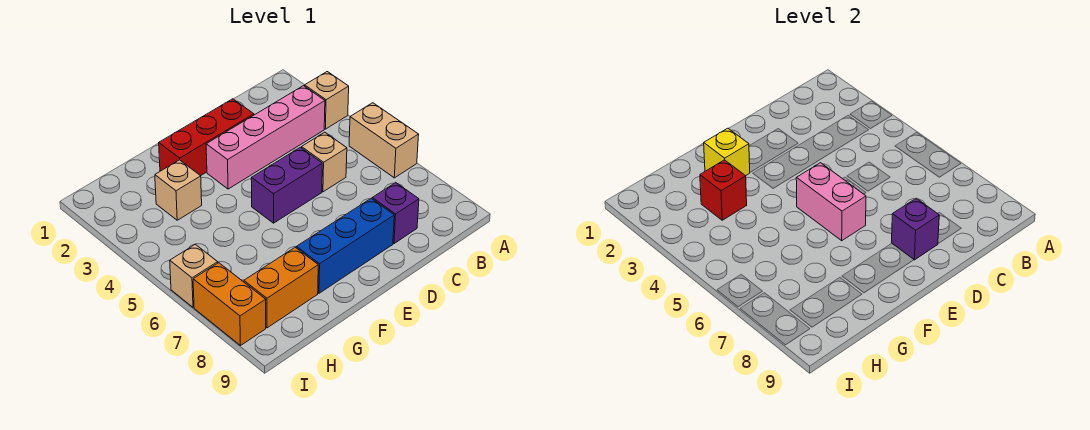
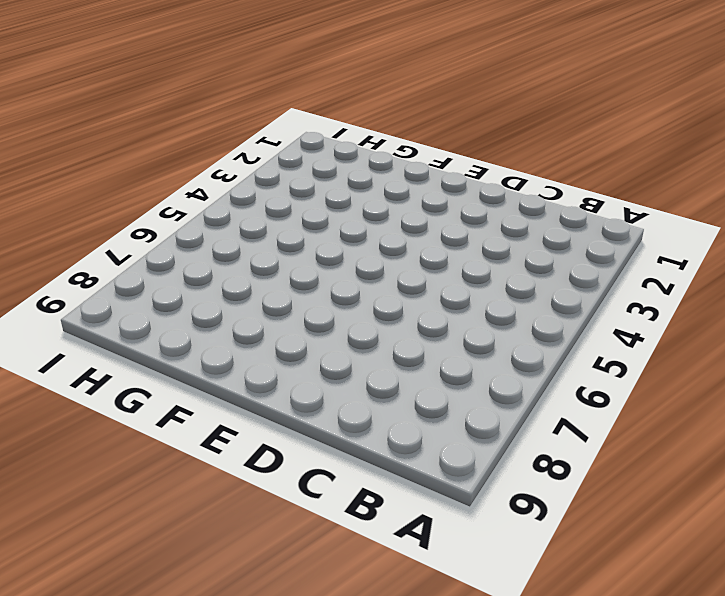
none -> tan brick A3 level 1
none -> tan brick A5:A6 level 1
none -> pink brick B3:E3 level 1

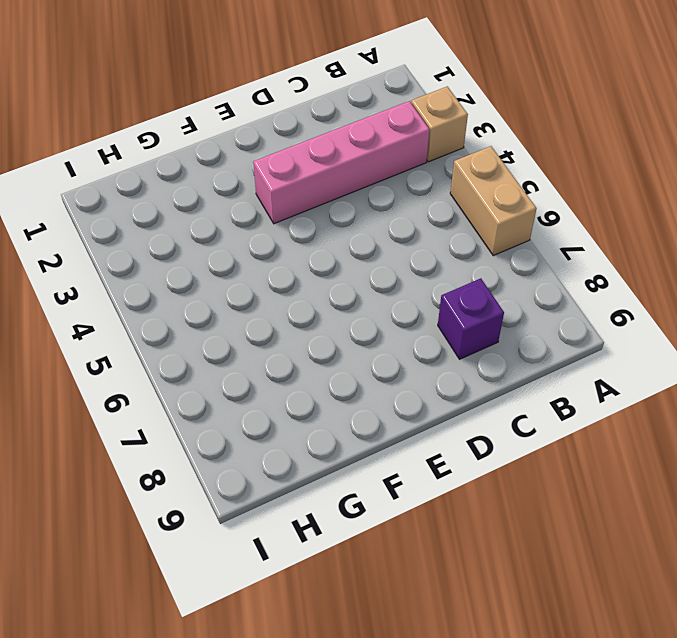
none -> tan brick C5 level 1
none -> red brick D2:F2 level 1
none -> purple brick D5:E5 level 1

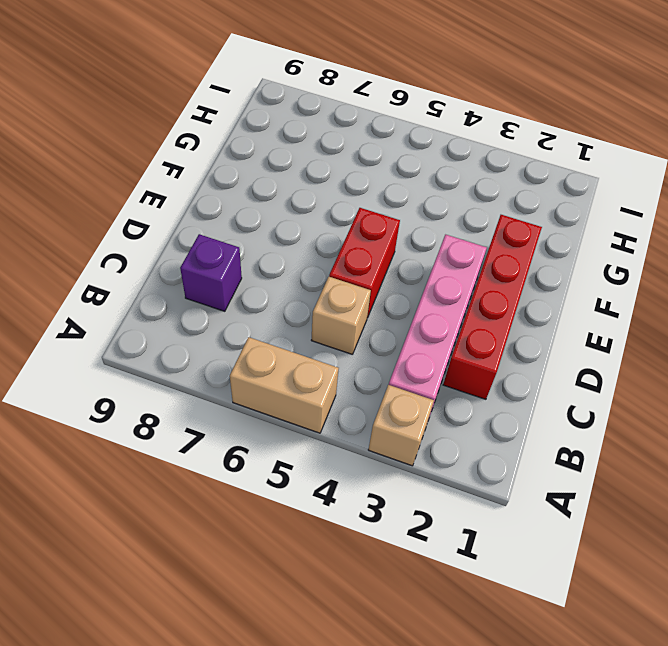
red brick C2:F2 level 1 -> red brick D2:F2 level 1
red brick D5:E5 level 1 -> purple brick D5:E5 level 1
none -> blue brick D8:F8 level 1
none -> tan brick G3 level 1
none -> orange brick G8:H8 level 1

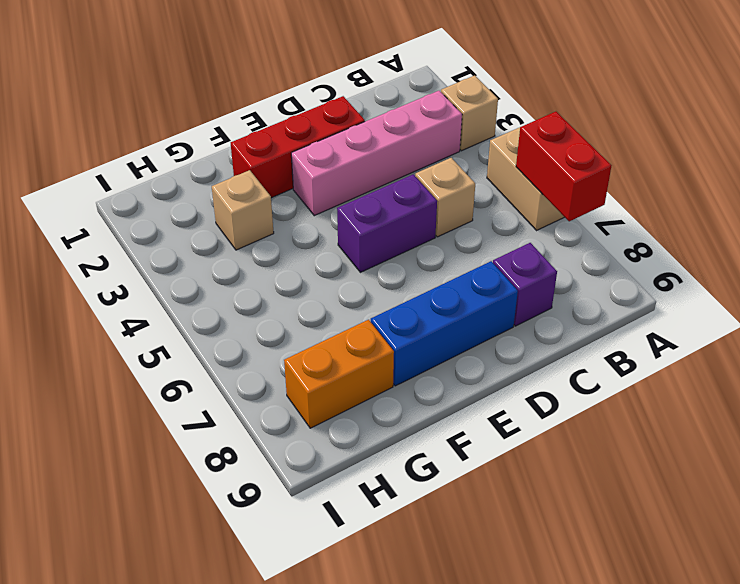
red brick A6:A7 level 2 -> none
none -> tan brick I6 level 1
none -> orange brick I7:I8 level 1
none -> purple brick D8 level 2

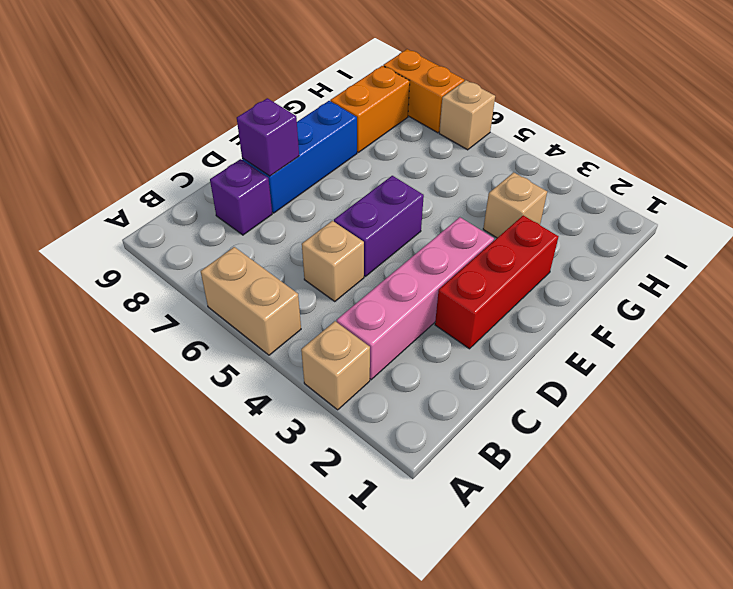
none -> pink brick E5:E6 level 2
none -> yellow brick F2 level 2
none -> red brick G3 level 2

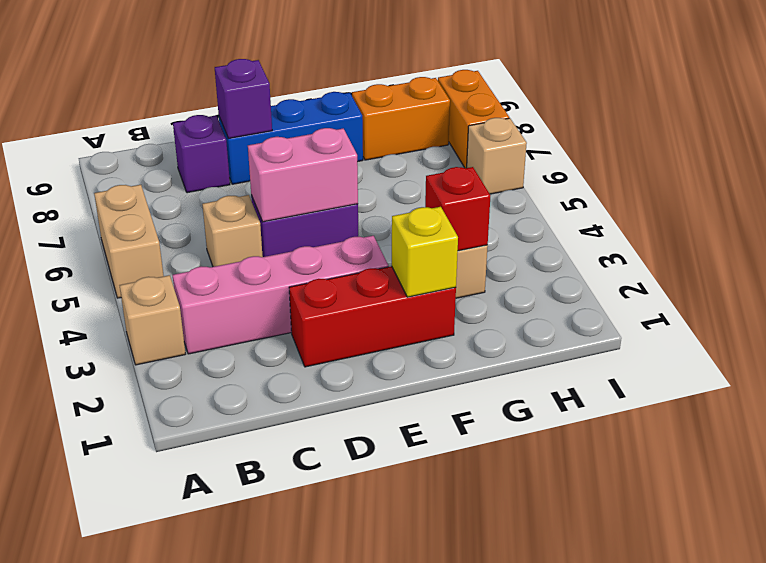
pink brick D5:E5 level 2 -> pink brick E5:E6 level 2

